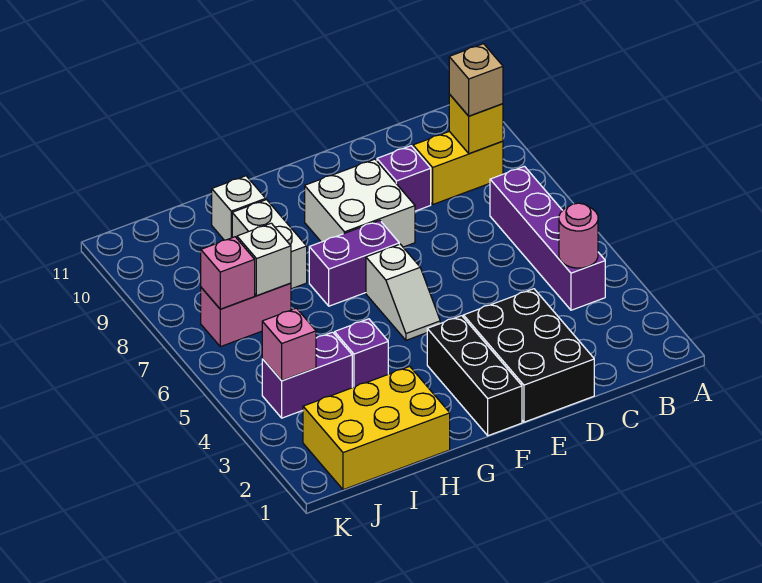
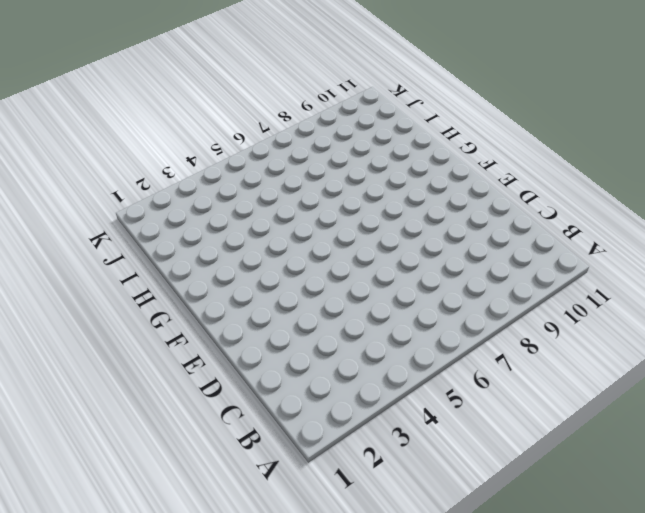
none -> purple brick B4:B7 level 1
none -> yellow brick B9:C9 level 1
none -> black brick D1:E3 level 1

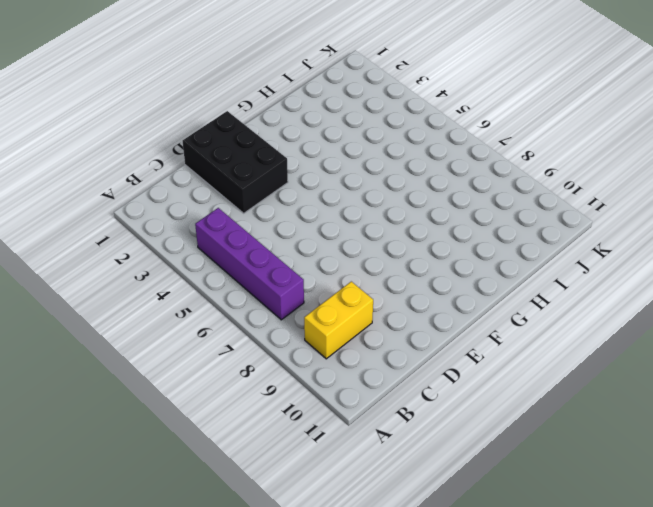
none -> purple brick D9 level 1
none -> white brick E8:F9 level 1
none -> black brick F1:F3 level 1

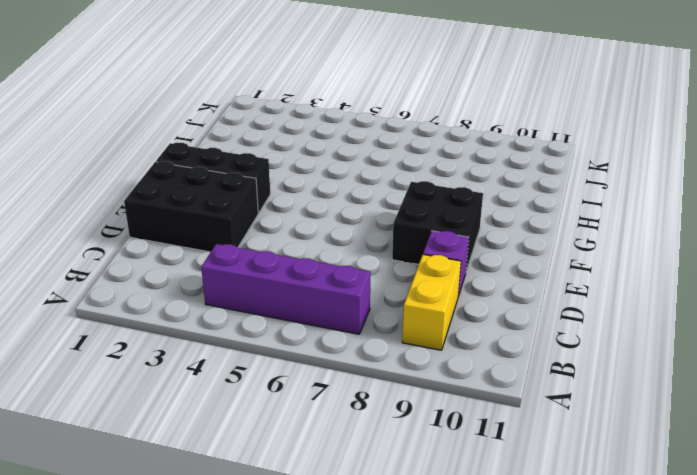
black brick E8:F9 level 1 -> white brick E8:F9 level 1
none -> white slope F5:F6 level 1 top 6
none -> purple brick F7:G7 level 1
none -> yellow brick H1:J2 level 1

